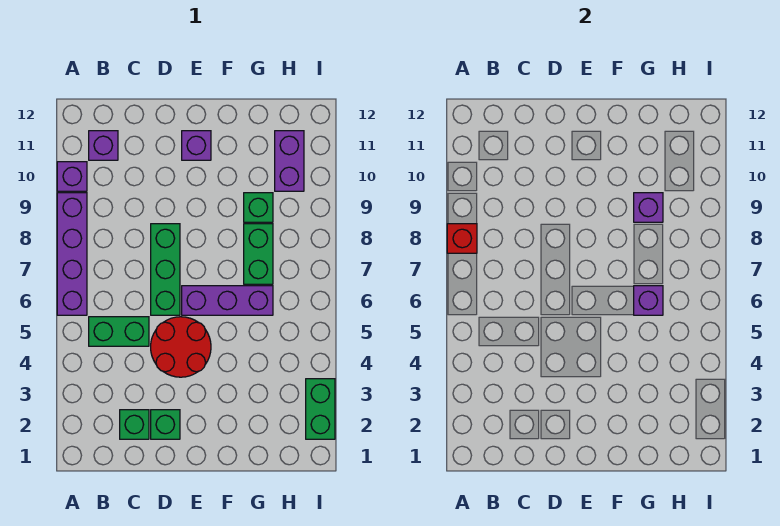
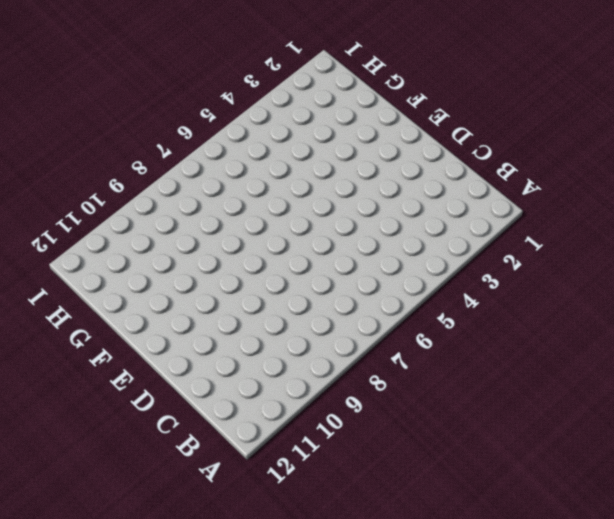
none -> purple brick A6:A9 level 1
none -> purple brick A10 level 1
none -> green brick B5:C5 level 1

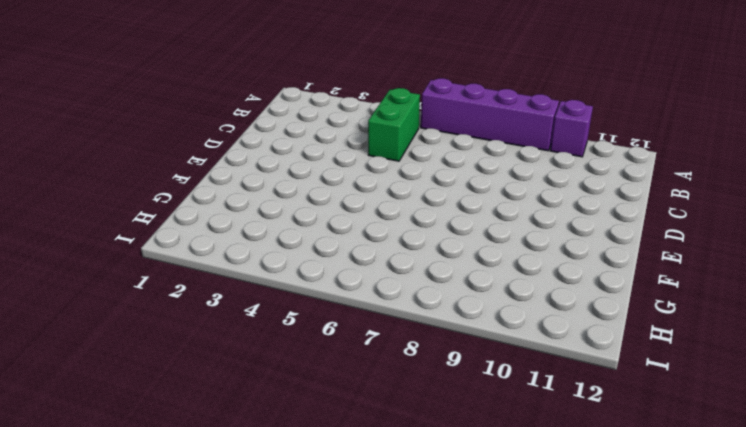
none -> purple brick B11 level 1
none -> green brick C2 level 1
none -> green brick D2 level 1

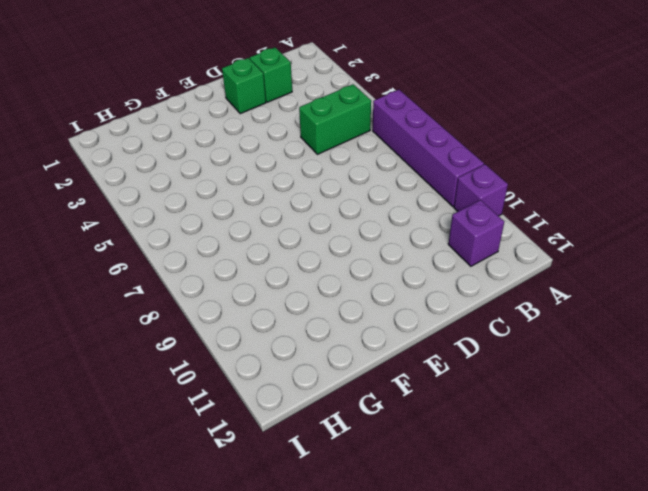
none -> red round brick D4:E5 level 1
none -> green brick D6:D8 level 1
none -> purple brick E6:G6 level 1

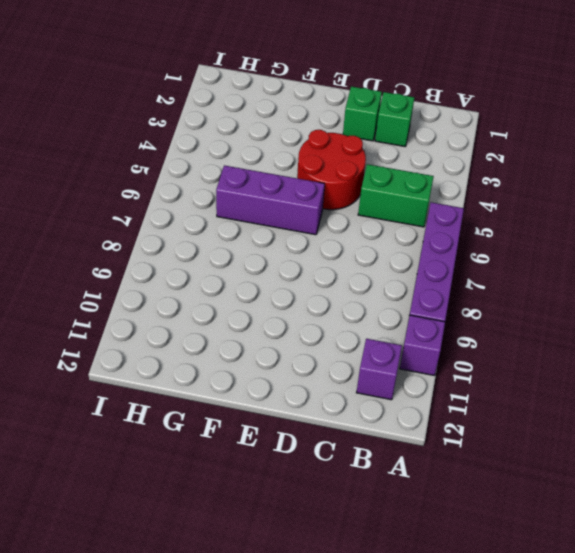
none -> green brick D6:D8 level 1
none -> purple brick E11 level 1
none -> green brick G7:G8 level 1

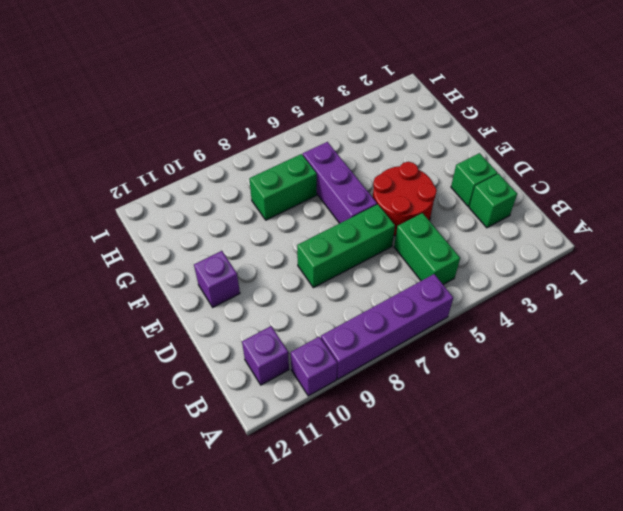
none -> green brick G9 level 1
none -> purple brick H10:H11 level 1
none -> green brick I2:I3 level 1

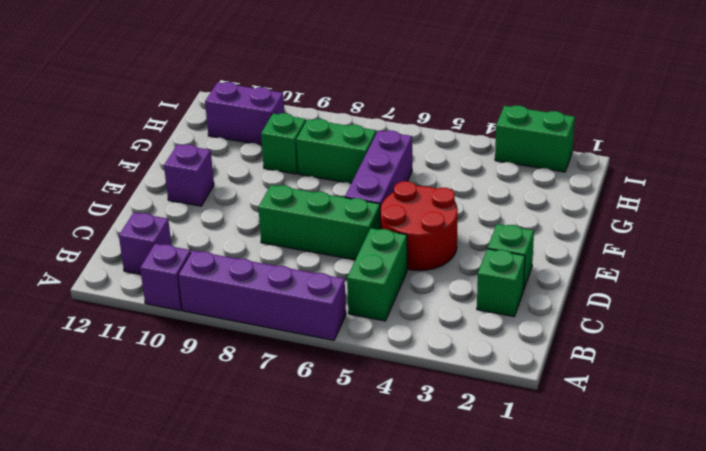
none -> red brick A8 level 2
none -> purple brick G6 level 2
none -> purple brick G9 level 2

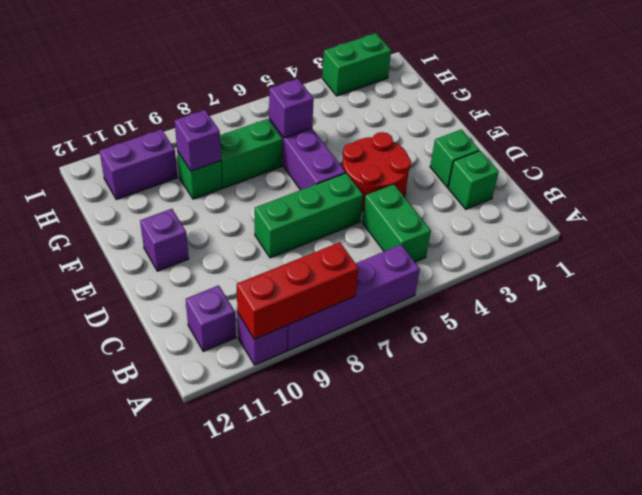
red brick A8:A10 level 2 -> red brick A8 level 2

